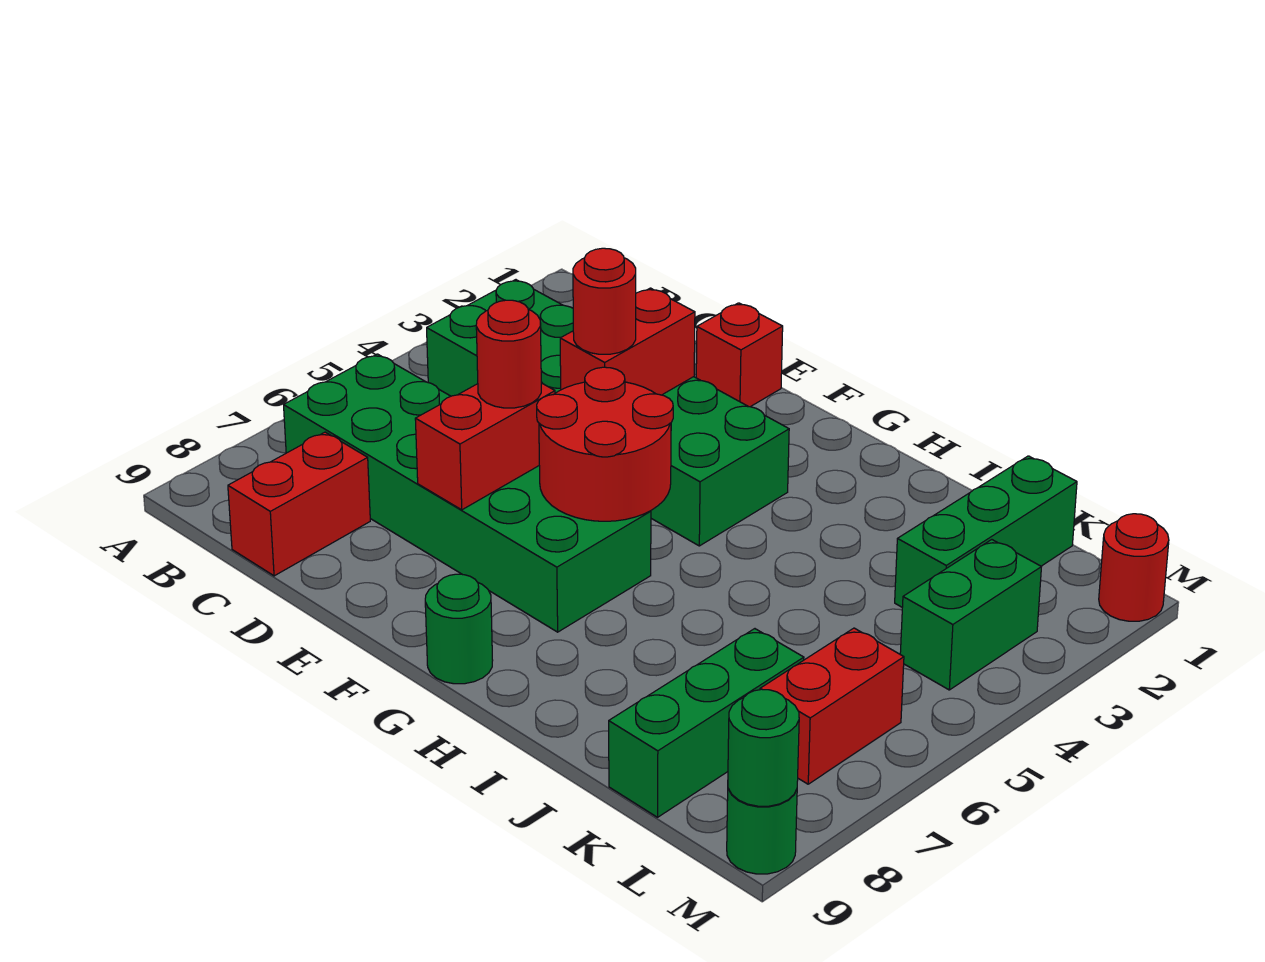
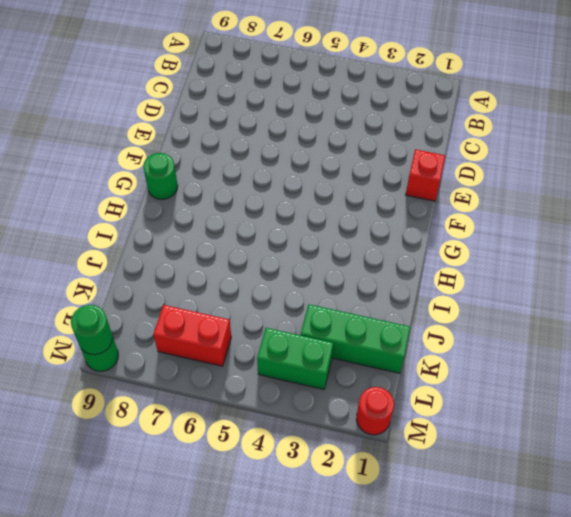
none -> green brick B3:G4 level 1
none -> green brick B6:G7 level 1
none -> red brick C8:C9 level 1

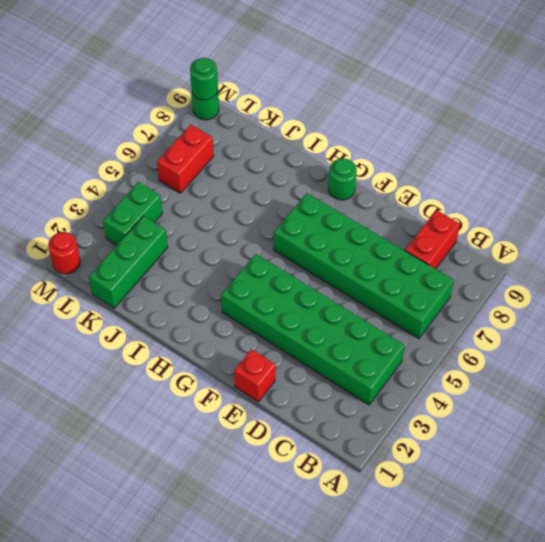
none -> green brick K7:K9 level 1
none -> red brick E3:E4 level 2
none -> red brick E6:E7 level 2

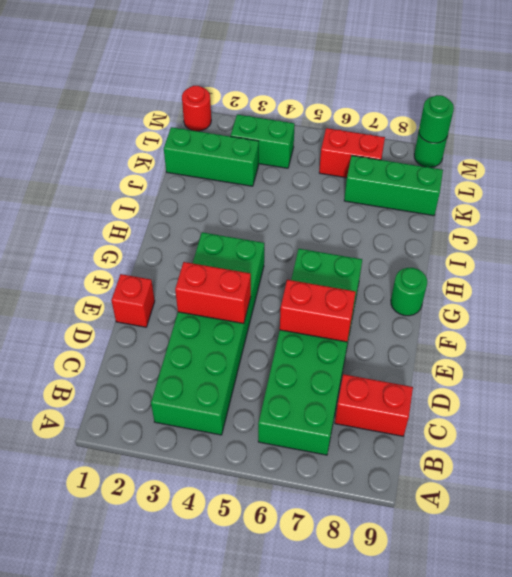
none -> red round brick F5:G6 level 2
none -> red round brick E4 level 3
none -> red round brick E6 level 3

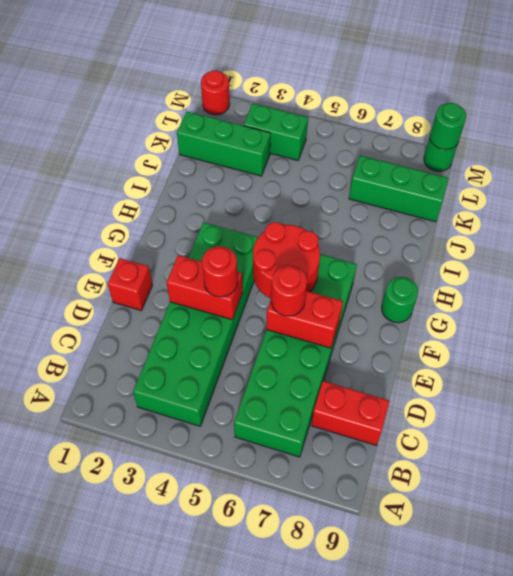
none -> red brick L6:L7 level 1

